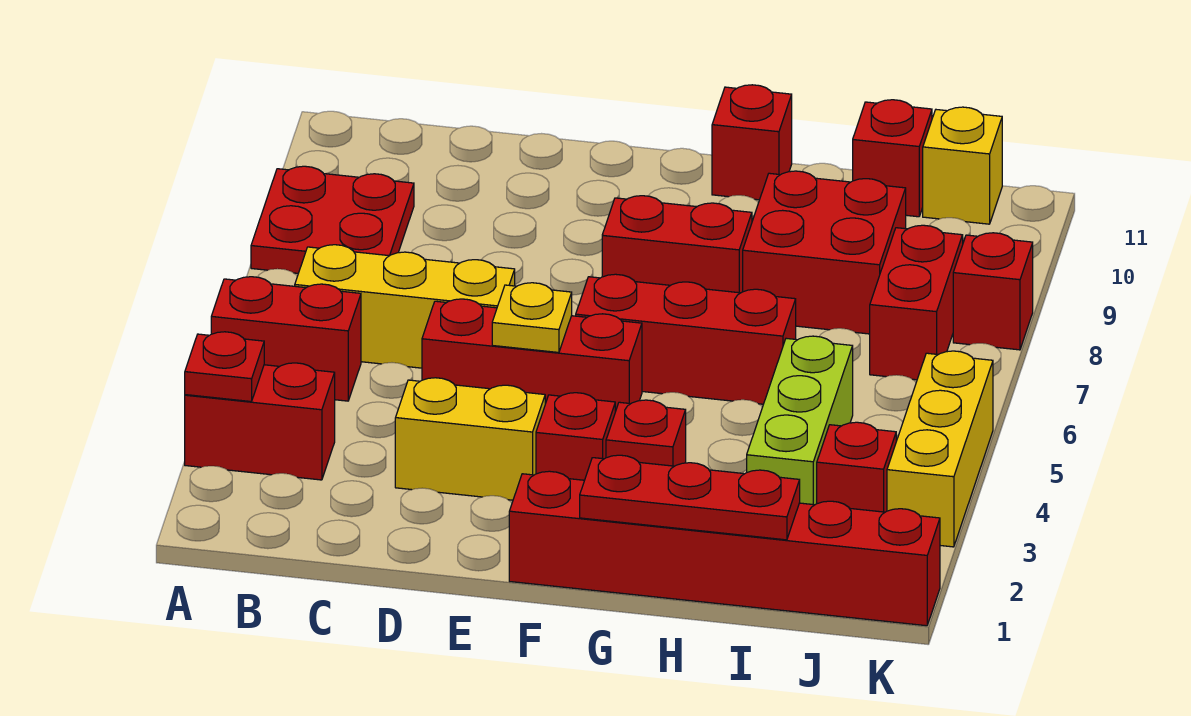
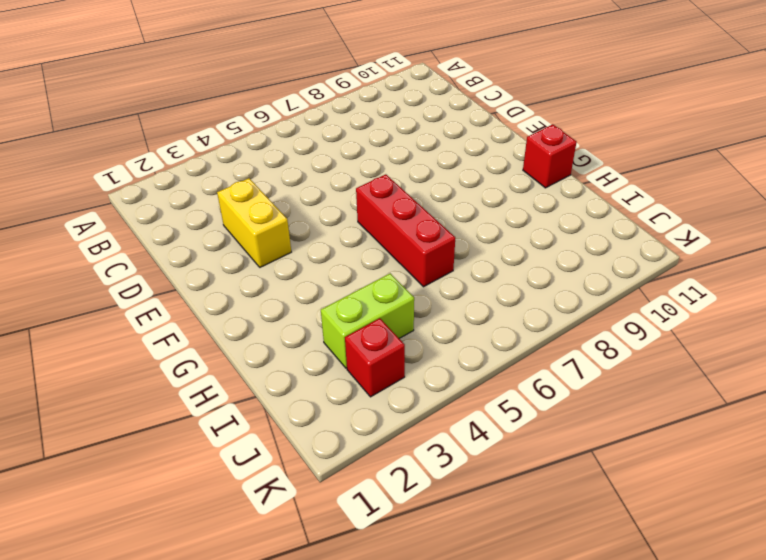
lime brick I3:I4 level 1 -> lime brick I3:I5 level 1
none -> red brick A3:B3 level 1
none -> red brick A5:B5 level 1
none -> red plate A8:B9 level 1

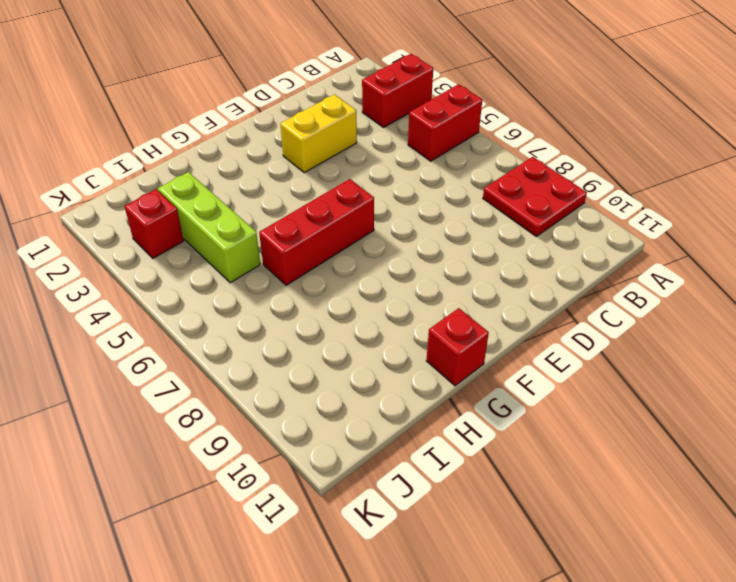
none -> yellow brick B6:D6 level 1
none -> red brick D5:F5 level 1
none -> red brick F1:K1 level 1

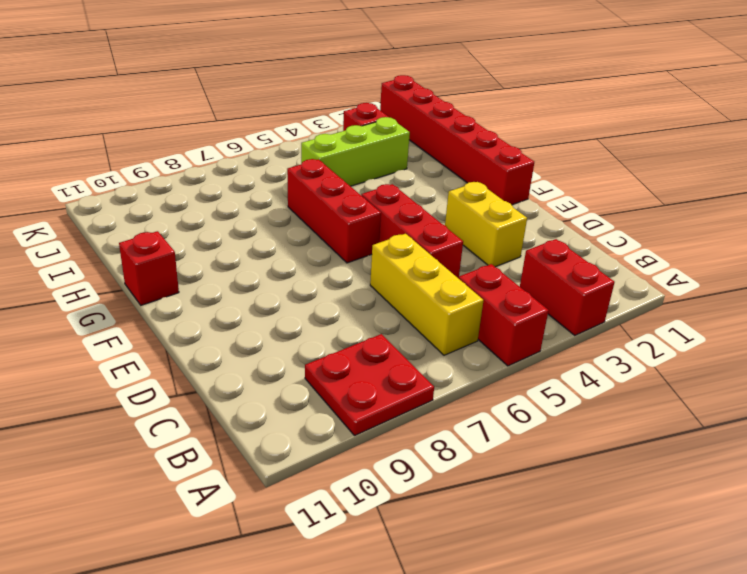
none -> red brick F3 level 1
none -> red brick F8:G8 level 1
none -> red brick G3 level 1

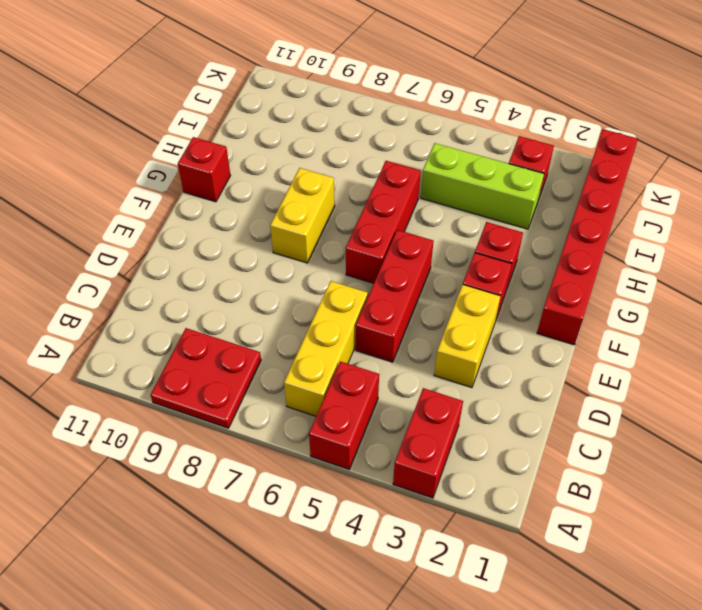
yellow brick F8:G8 level 1 -> red brick F8:G8 level 1
none -> red brick H8:I9 level 1
none -> red brick I11 level 1
none -> red brick J7:J8 level 1

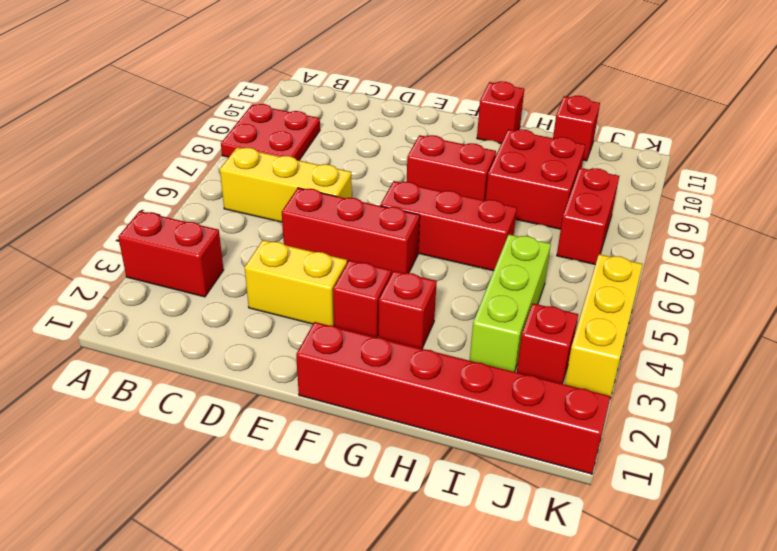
none -> red brick A5:B5 level 1
none -> yellow brick J11 level 1
none -> red brick K8 level 1

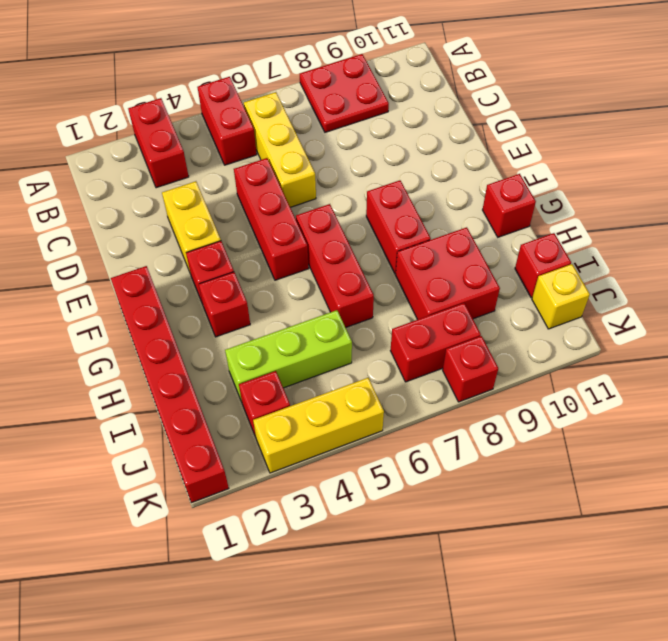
none -> red plate A3 level 2
none -> yellow plate E5 level 2
none -> red plate G1:I1 level 2

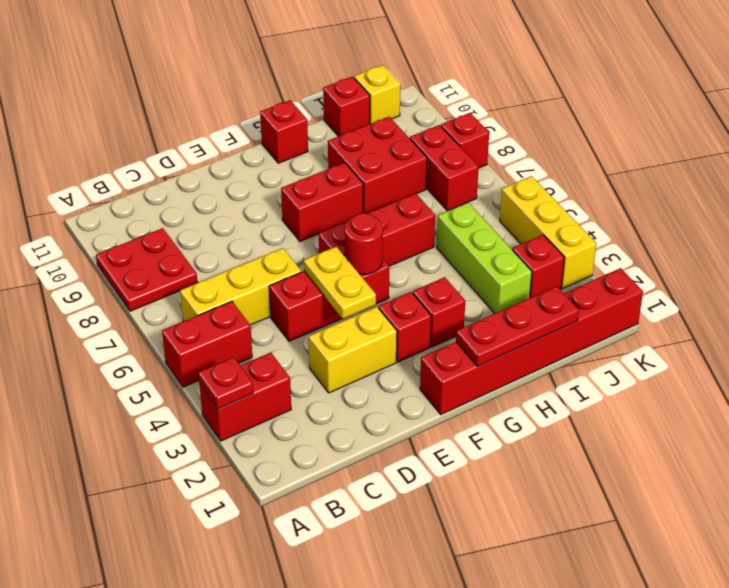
yellow plate E4:E5 level 2 -> yellow plate E5 level 2
red round brick F5 level 2 -> none

